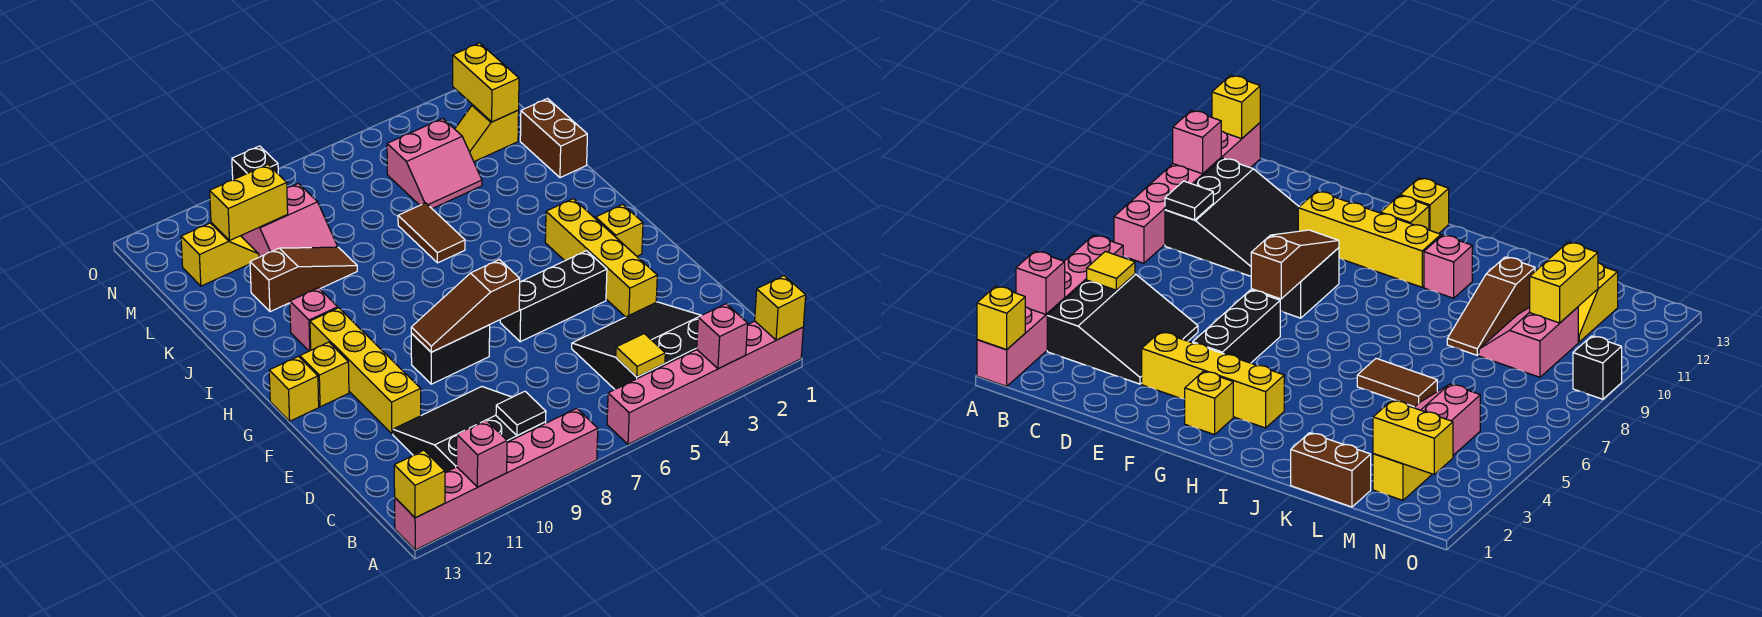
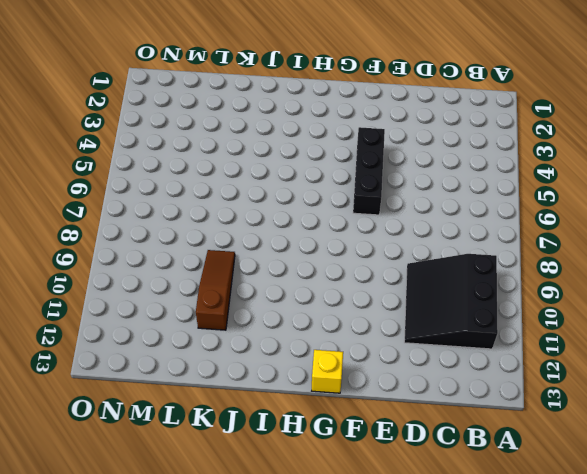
none -> pink brick A1:A6 level 1
none -> pink brick A8:A13 level 1
none -> black slope B3:D5 level 1 top B

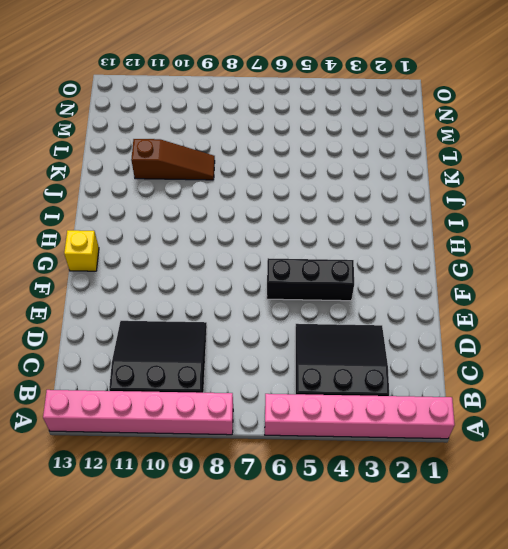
none -> yellow brick E3:H3 level 1
none -> yellow brick E11:H11 level 1
none -> black brick F8:F9 level 1

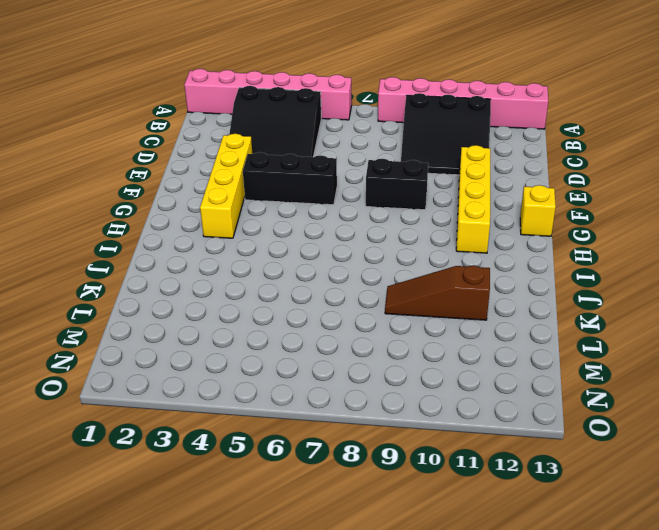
none -> yellow brick G2 level 1
none -> yellow brick G12 level 1
none -> pink brick I11 level 1

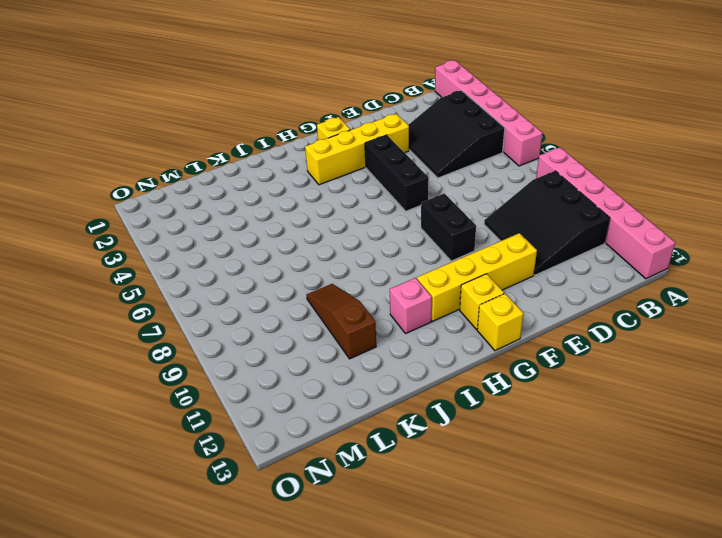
none -> brown tile J6:K6 level 1
none -> brown brick K1:L1 level 1
none -> pink slope L4:M5 level 1 top M

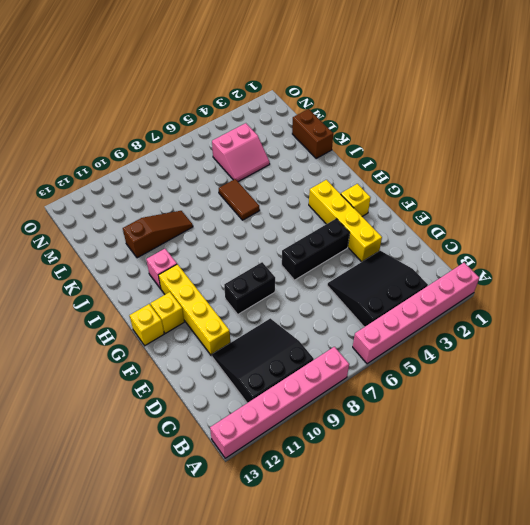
none -> pink slope L9:M10 level 1 top M
none -> yellow slope M2:M3 level 1 top 2
none -> yellow slope M11:M12 level 1 top 12

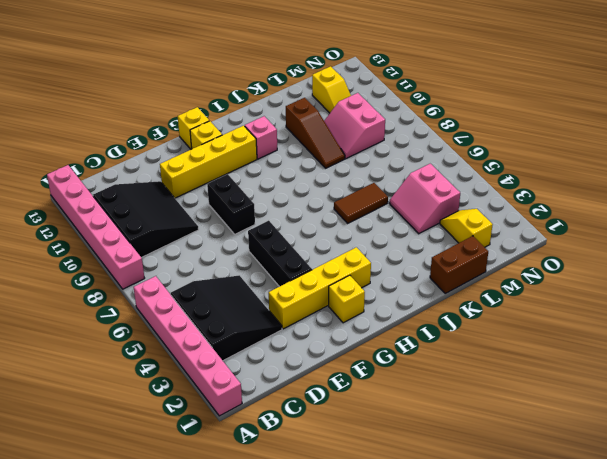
none -> black brick O9 level 1
none -> yellow brick A1 level 2
none -> pink brick A3 level 2

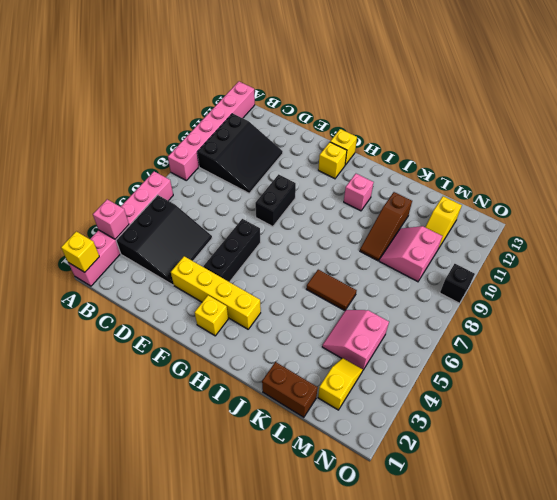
none -> yellow brick E11:H11 level 1
none -> pink brick A11 level 2
none -> yellow brick A13 level 2

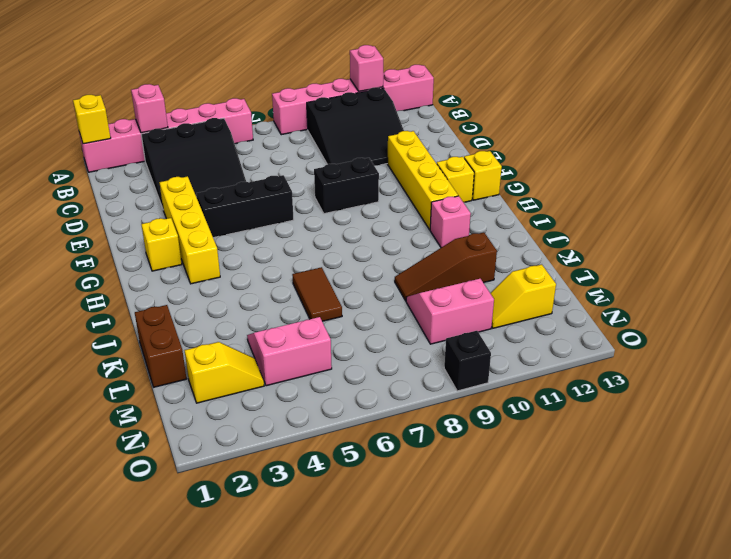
none -> yellow brick A13 level 2
none -> yellow tile B5 level 2
none -> black tile B9 level 2

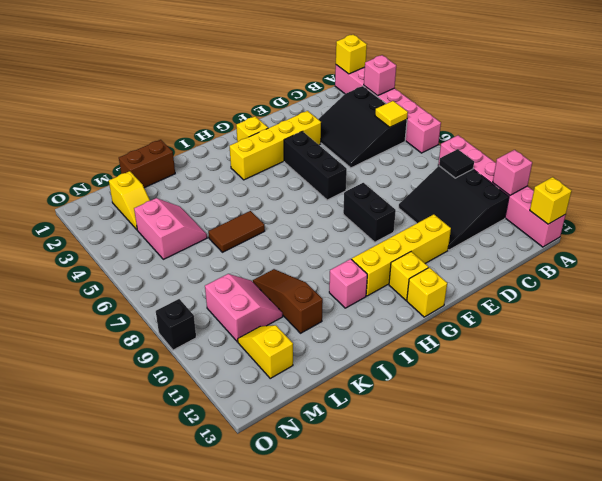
none -> brown slope F7:F9 level 2 top 7
none -> yellow brick M2:N2 level 2
none -> yellow brick M10:M11 level 2

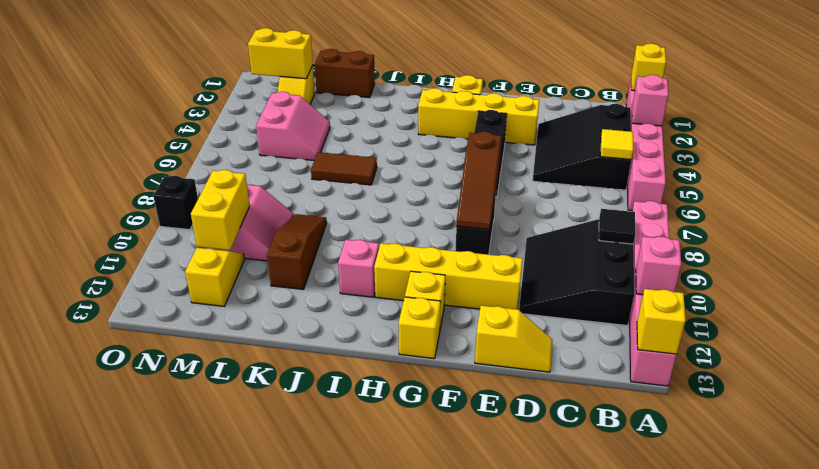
yellow slope D13:E13 level 1 top E -> none

